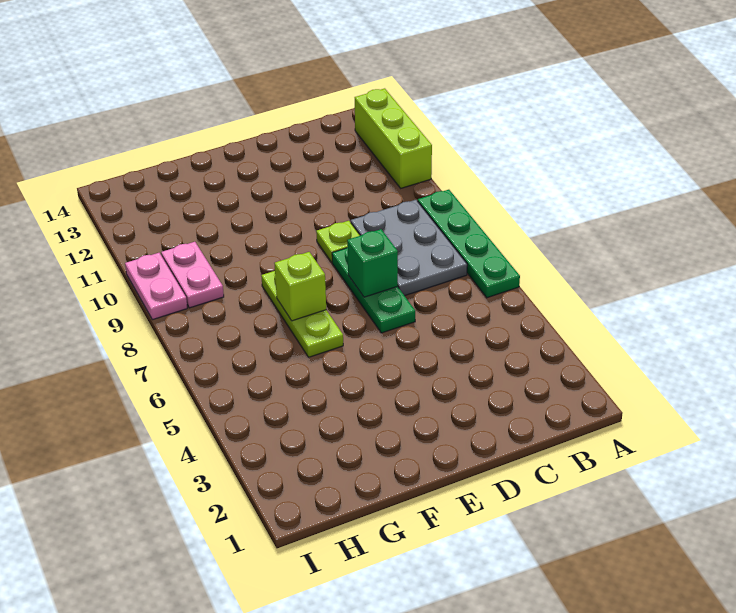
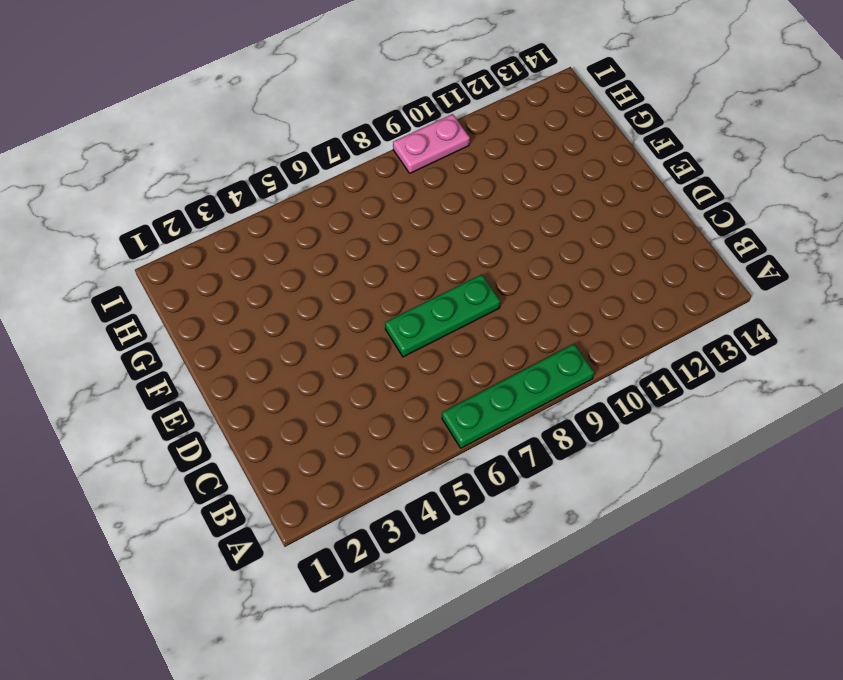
none -> lime brick A11:A13 level 1
none -> grey plate B7:C9 level 1

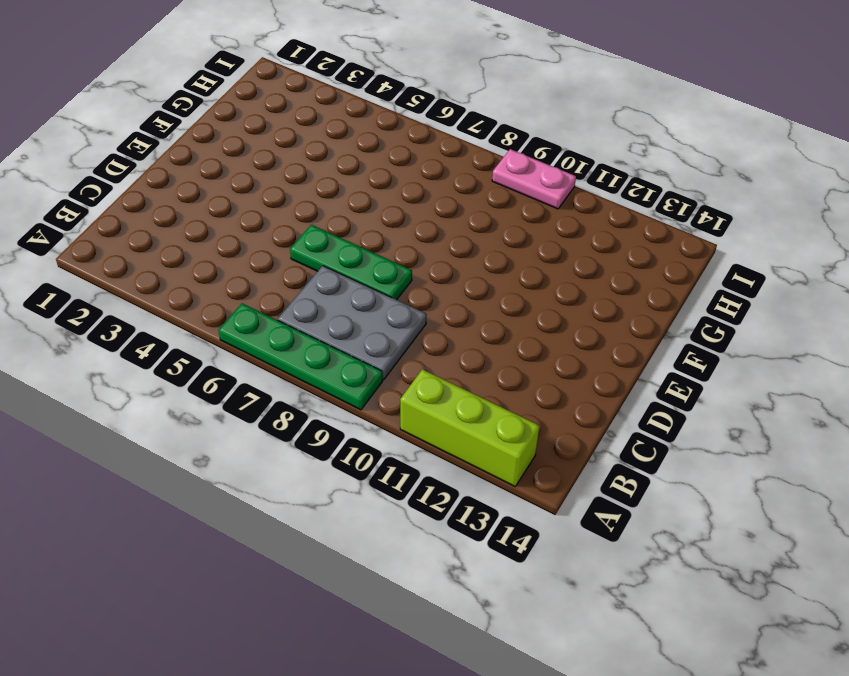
none -> lime plate D9 level 1
none -> lime plate F6:F8 level 1

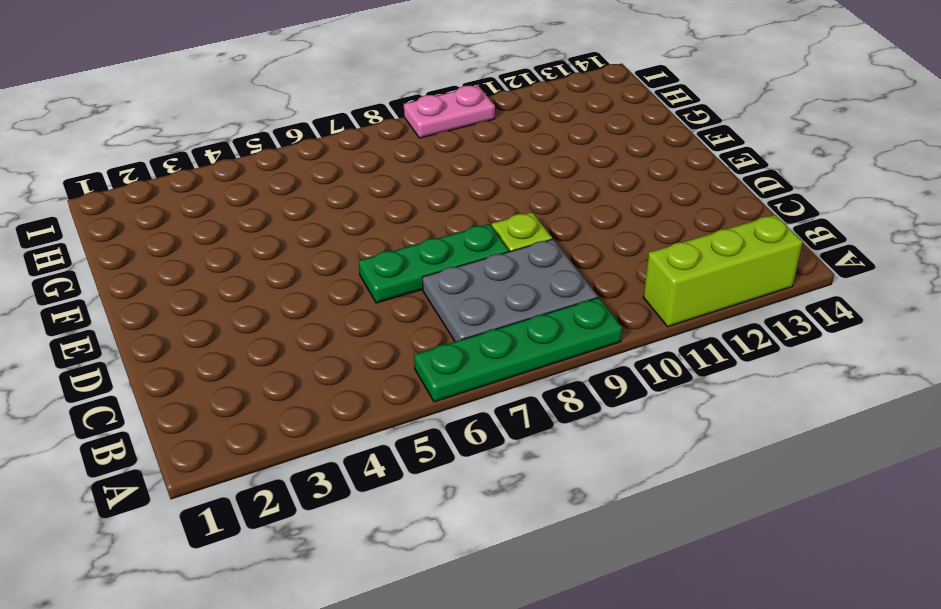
none -> lime plate F6:F8 level 1
none -> pink plate H9:H10 level 1

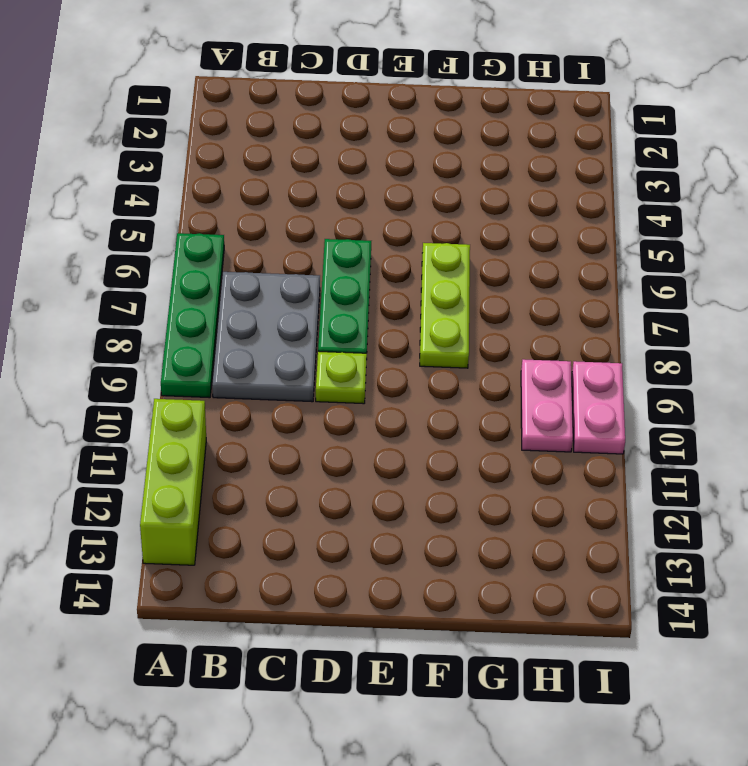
none -> green brick D7 level 2
none -> lime brick F7 level 2

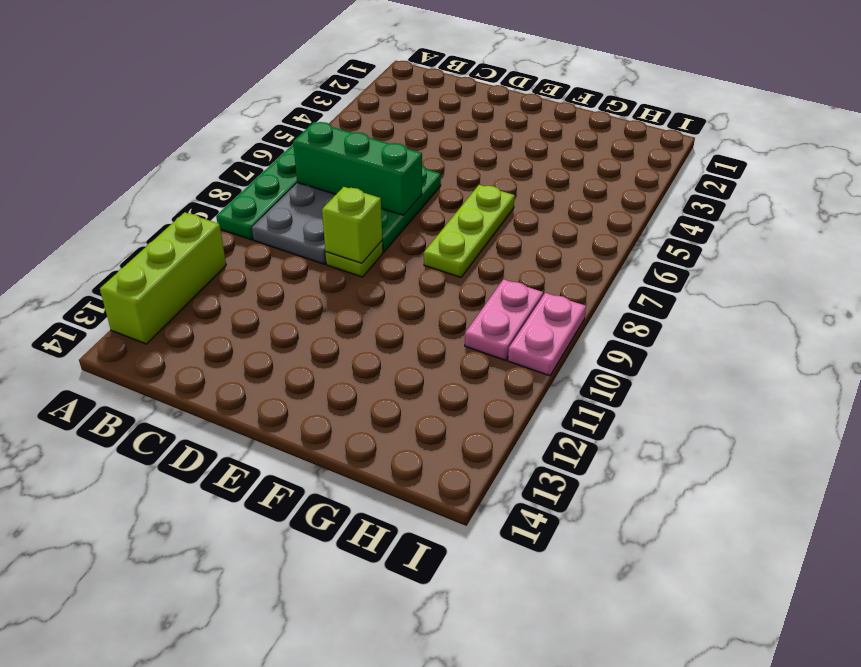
green brick B7:D7 level 2 -> green brick D7 level 2
lime brick D9 level 2 -> lime brick F7 level 2

